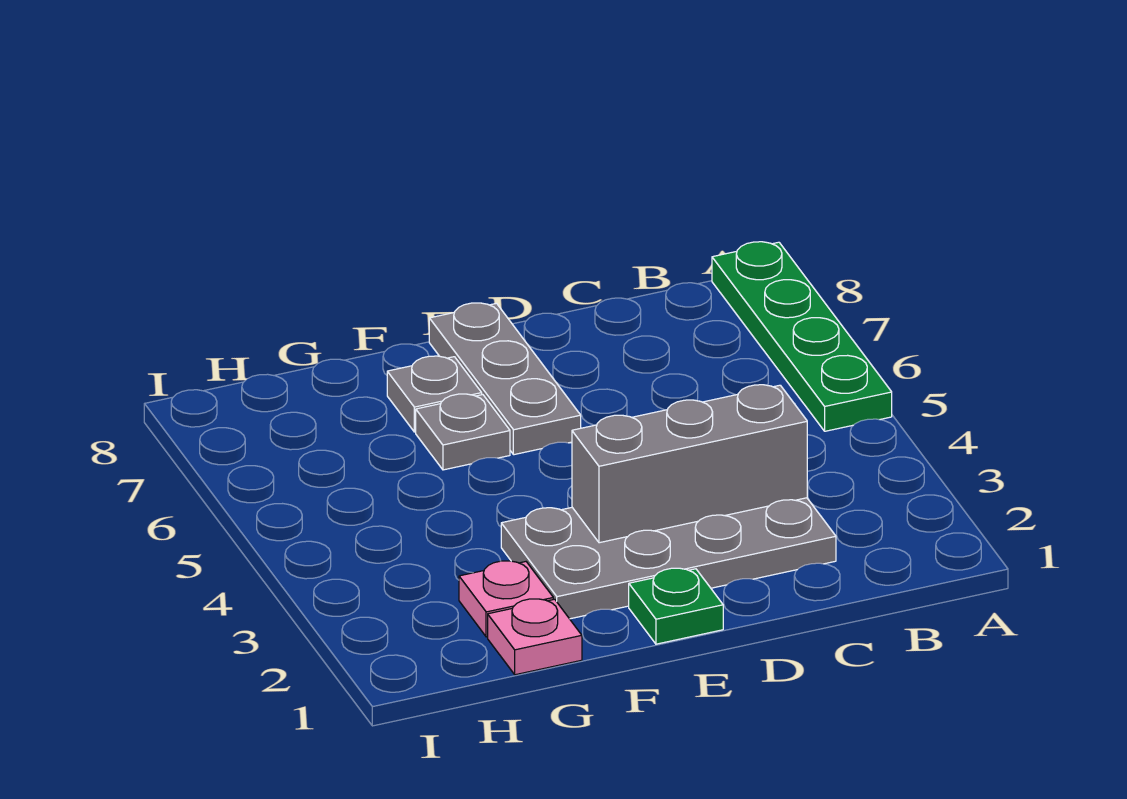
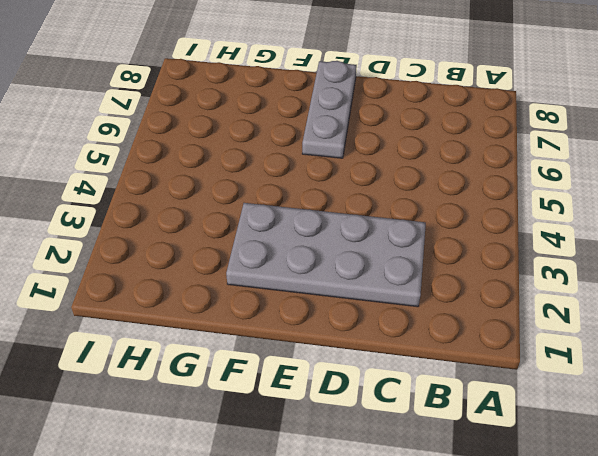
none -> green plate A5:A8 level 1
none -> green plate E1 level 1

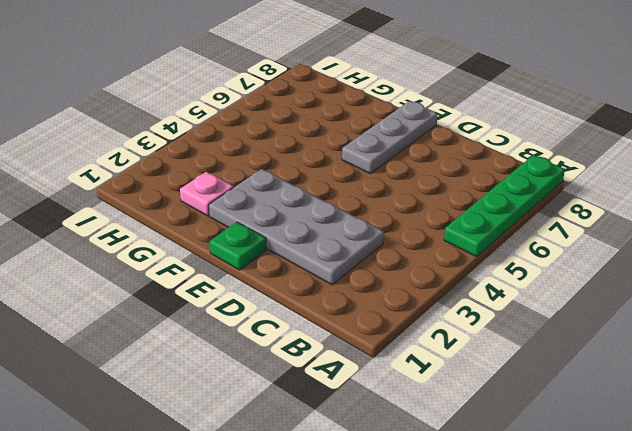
none -> grey plate F6 level 1
none -> grey plate F7 level 1

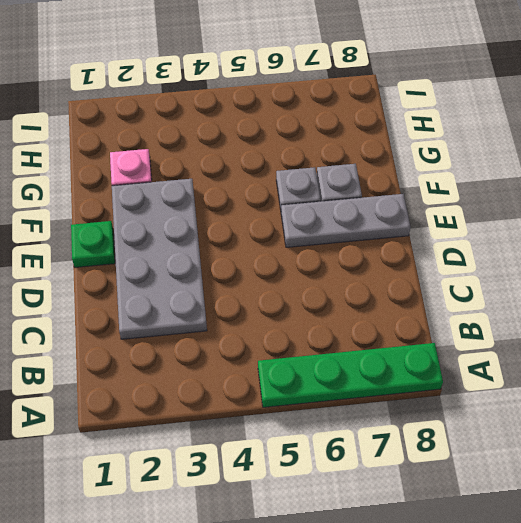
none -> pink plate G1 level 1
none -> grey brick C3:E3 level 2

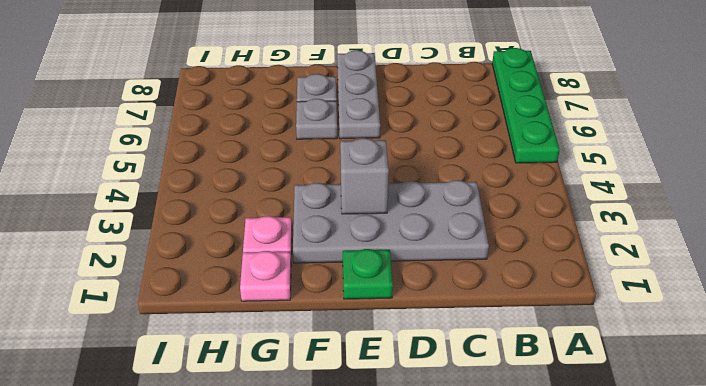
grey brick E3 level 2 -> grey brick C3:E3 level 2

